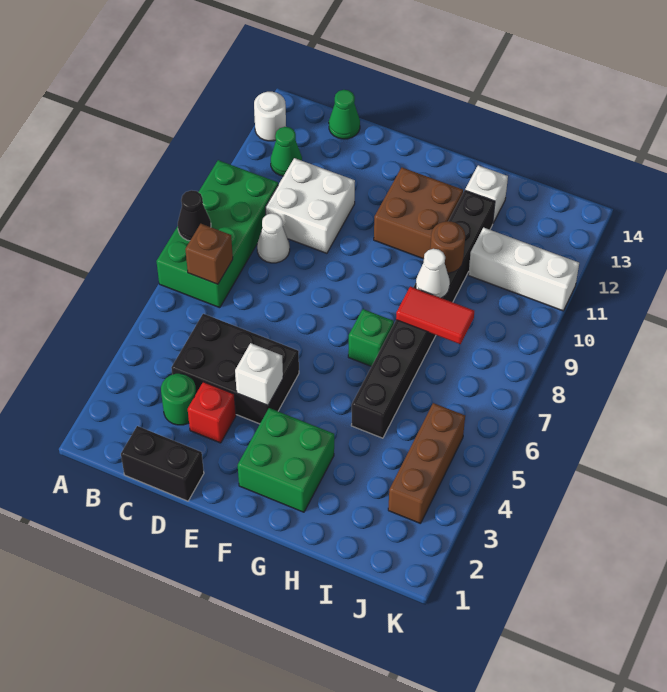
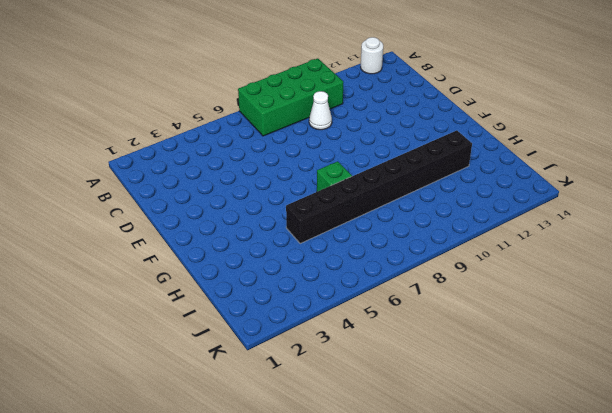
none -> green cone B12 level 1
none -> black brick C1:D1 level 1
none -> green round brick C3 level 1

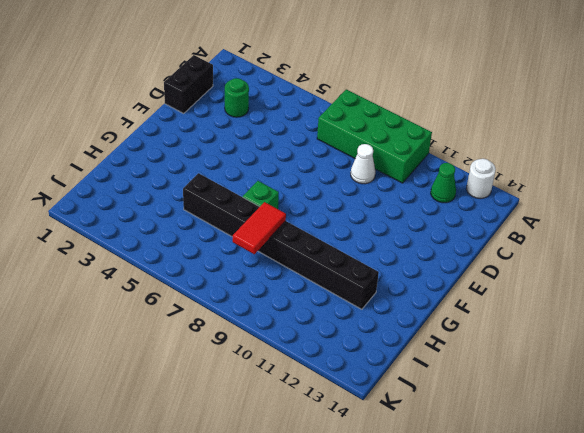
none -> black brick C4:E5 level 1
none -> white brick C10:D11 level 1
none -> green cone C14 level 1

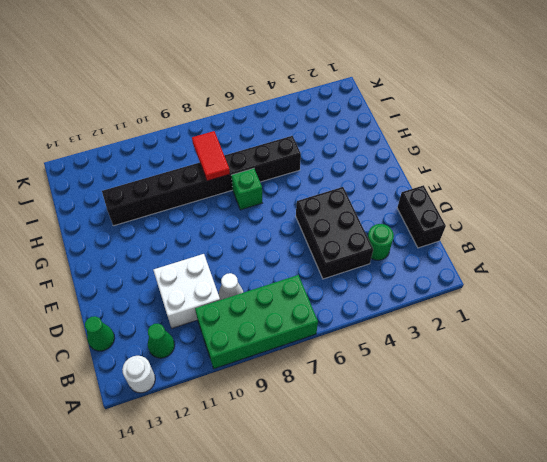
none -> red brick D3 level 1
none -> green brick F2:G3 level 1
none -> brown brick F11:G12 level 1

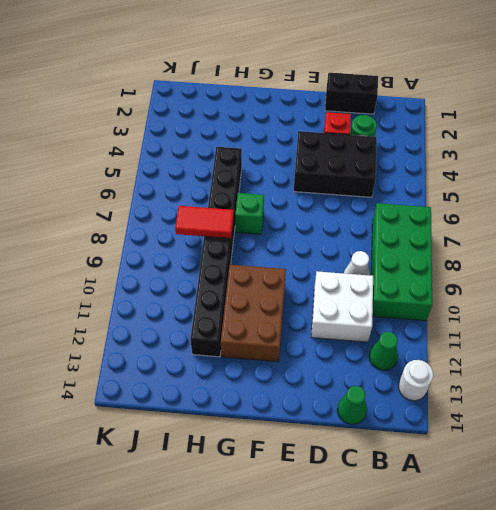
brown brick F10:G12 level 1 -> brown brick F11:G12 level 1
none -> green brick F2:G3 level 1
none -> white brick H13 level 1
none -> white brick I11:K11 level 1

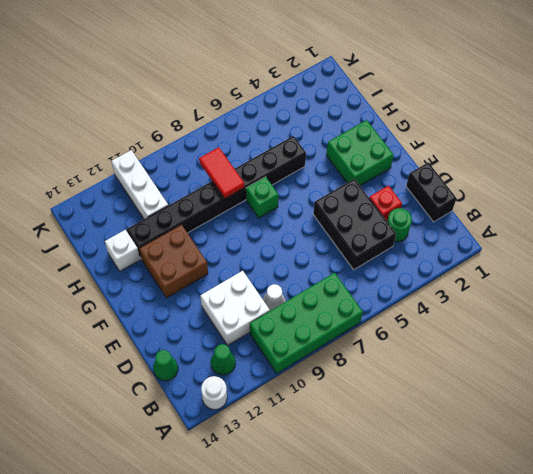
none -> brown brick J3:J5 level 1
none -> black cone A8 level 2
none -> brown brick B7 level 2

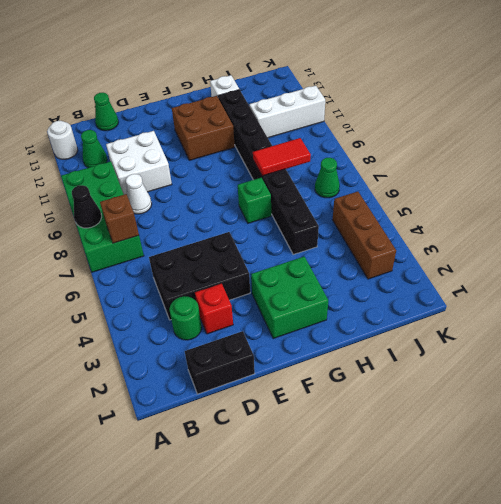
green cone J7 level 1 -> none
none -> white brick E4 level 2
none -> white cone H9 level 2
none -> brown round brick H10 level 2

